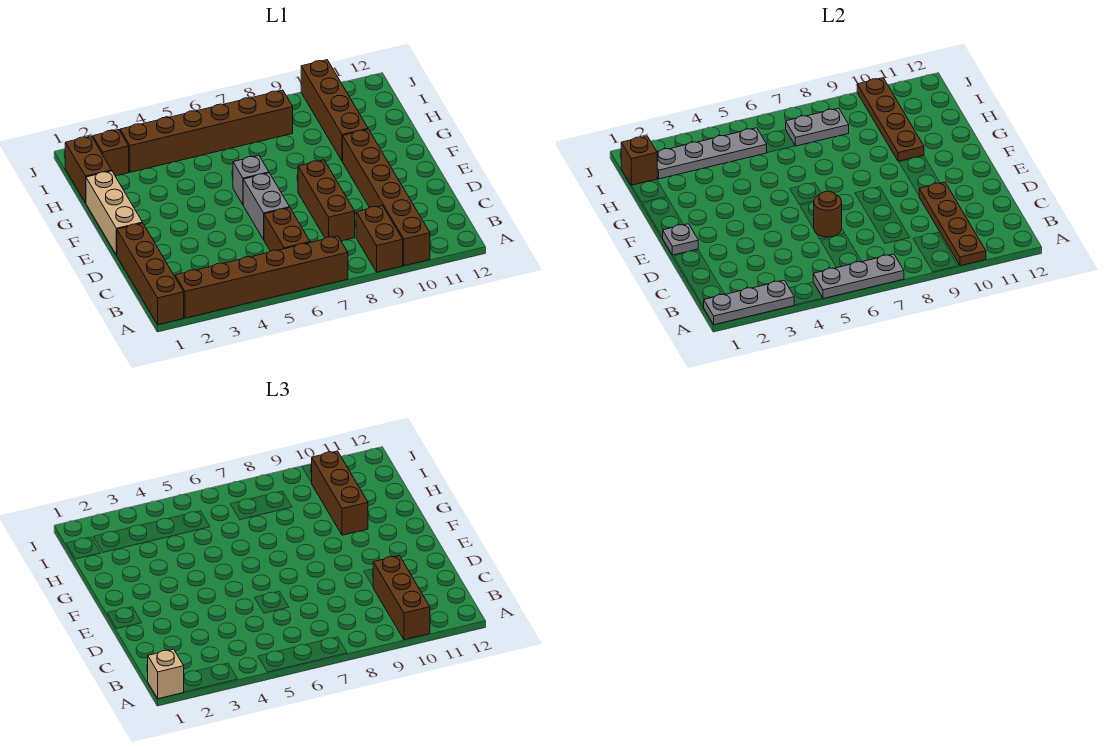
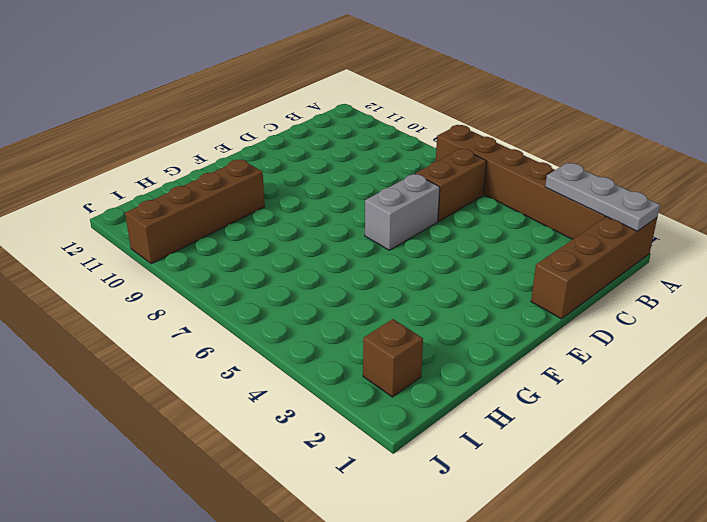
none -> brown brick A9:B9 level 1
none -> brown brick A10:F10 level 1
none -> brown brick C8:E8 level 1

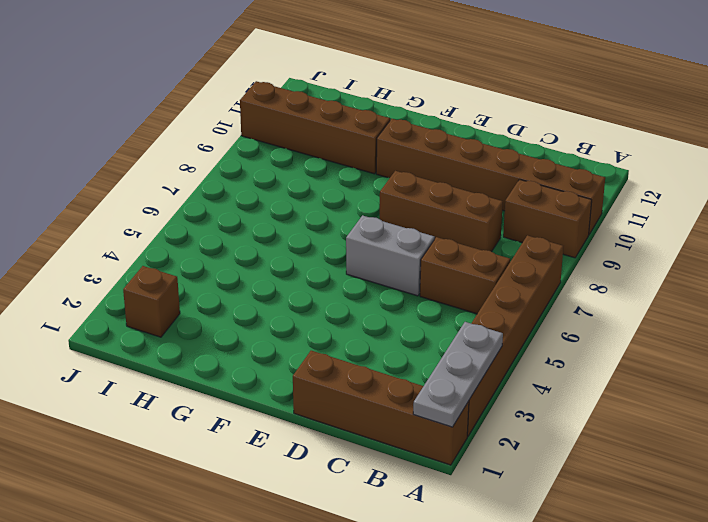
none -> tan brick E1:G1 level 1
none -> grey brick F6 level 1
none -> brown brick H1:I1 level 1

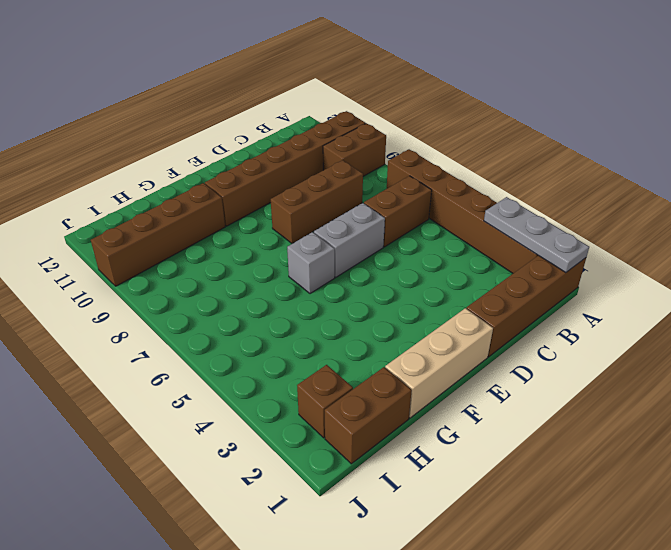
none -> brown brick I3:I8 level 1
none -> grey plate A5:A7 level 2
none -> brown plate A10:D10 level 2

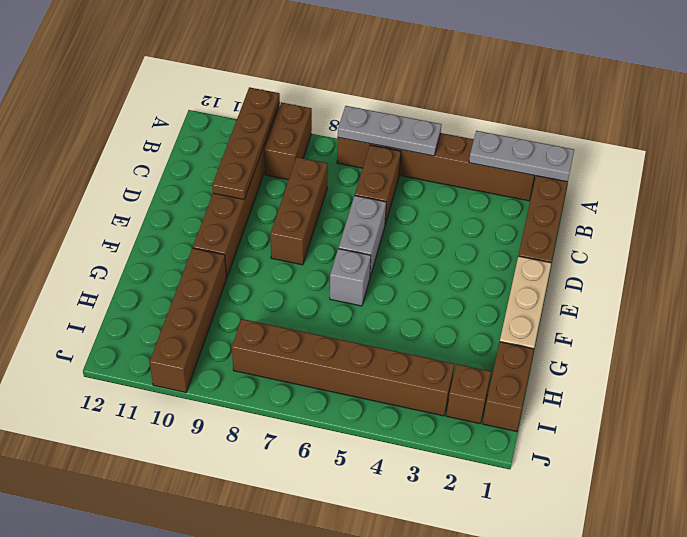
none -> brown round brick D6 level 2
none -> grey plate E1 level 2
none -> brown plate G10:J10 level 2

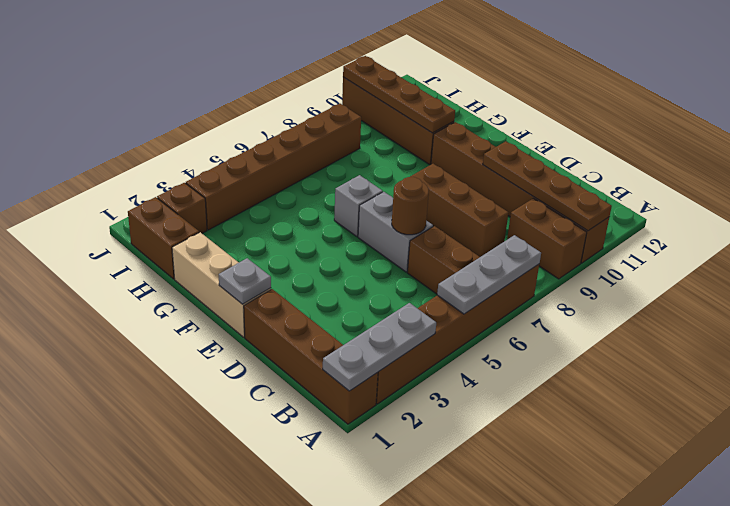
none -> brown brick I1 level 2
none -> grey plate I2:I5 level 2
none -> grey plate I7:I8 level 2

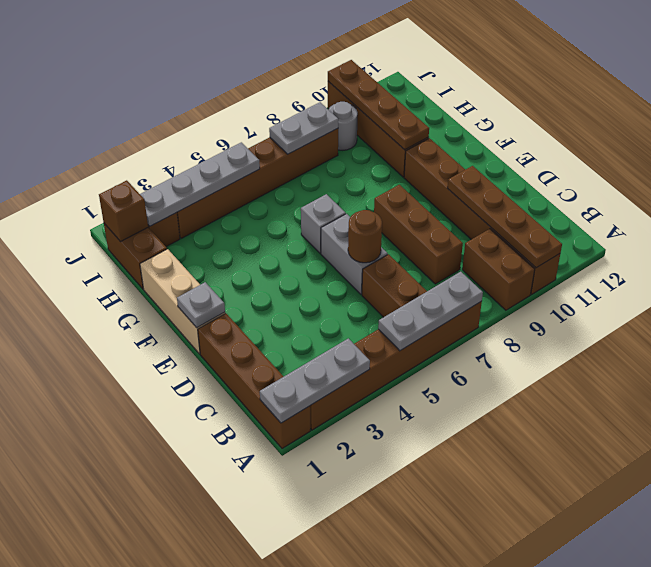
grey round brick I9 level 1 -> none
none -> tan brick A1 level 3
none -> brown brick A10:C10 level 3
none -> brown brick G10:I10 level 3

